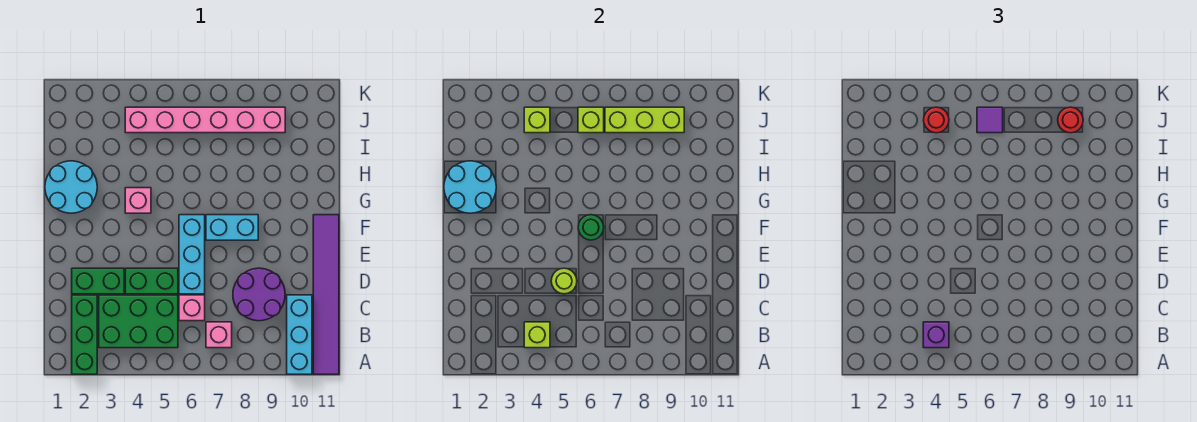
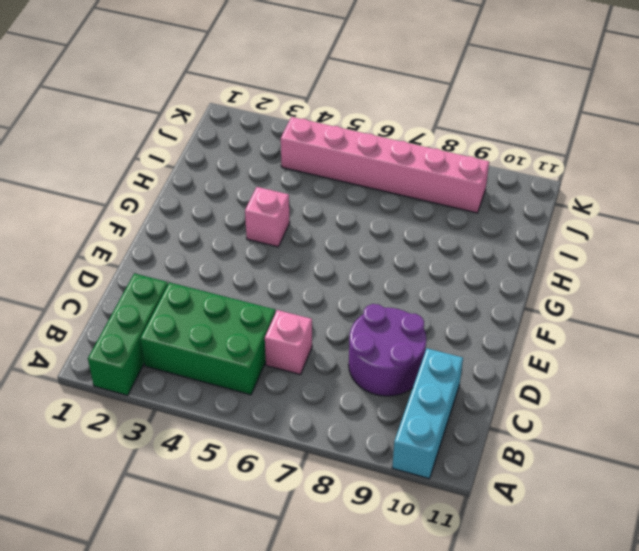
none -> purple tile A11:F11 level 1
none -> pink brick B7 level 1
none -> green brick D2:D3 level 1

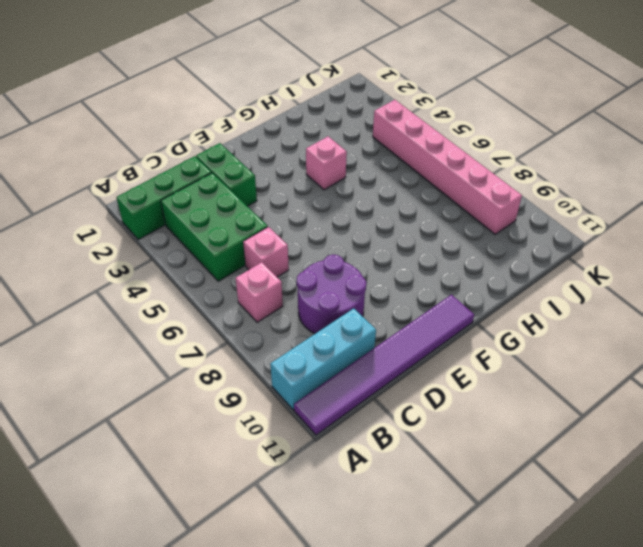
none -> green brick D4:D5 level 1
none -> cyan brick D6:F6 level 1
none -> cyan brick F7:F8 level 1

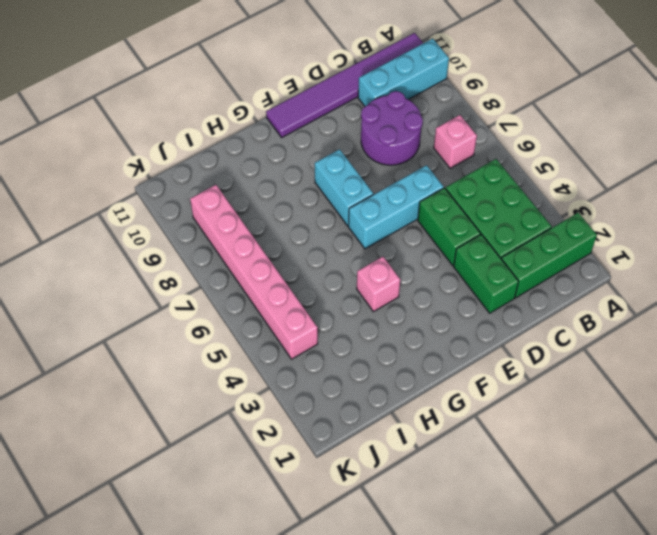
none -> pink brick C6 level 1
none -> cyan round brick G1:H2 level 1
none -> lime brick B4 level 2

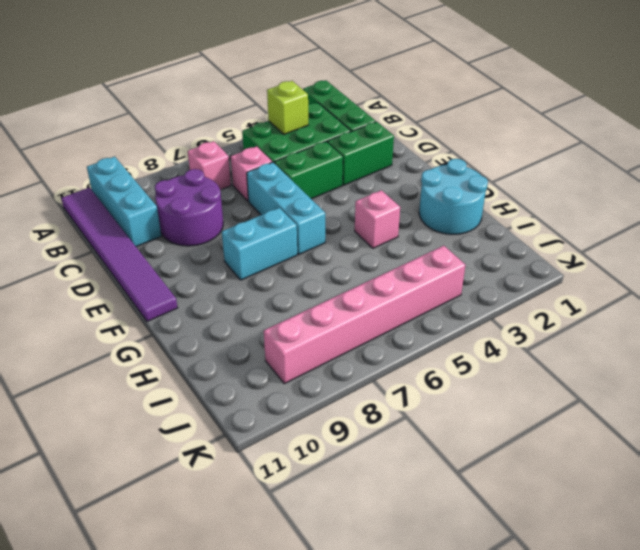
none -> lime round brick D5 level 2
none -> green round brick F6 level 2
none -> cyan round brick G1:H2 level 2

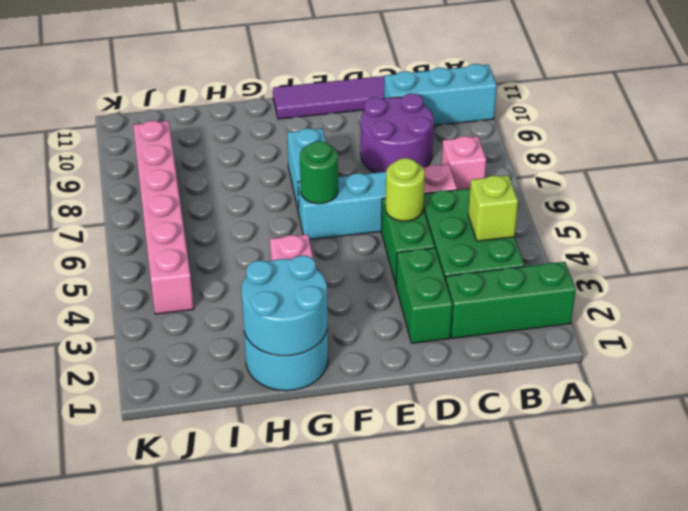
none -> lime brick J4 level 2
none -> lime brick J6 level 2
none -> lime brick J7:J9 level 2

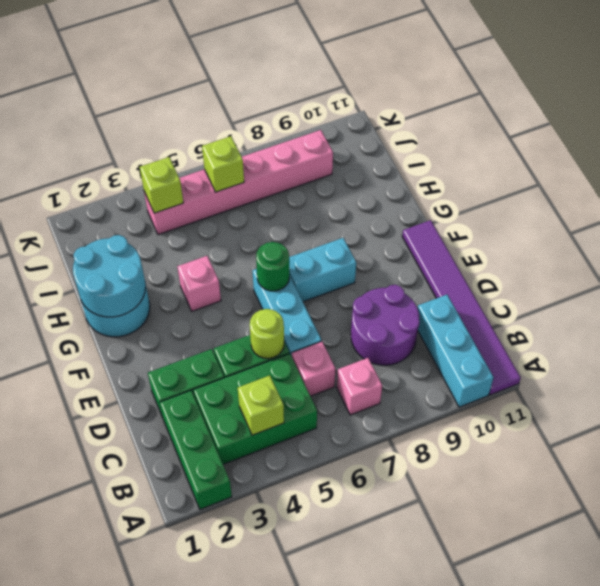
none -> lime brick J7:J9 level 2
none -> purple brick B4 level 3
none -> red round brick J4 level 3

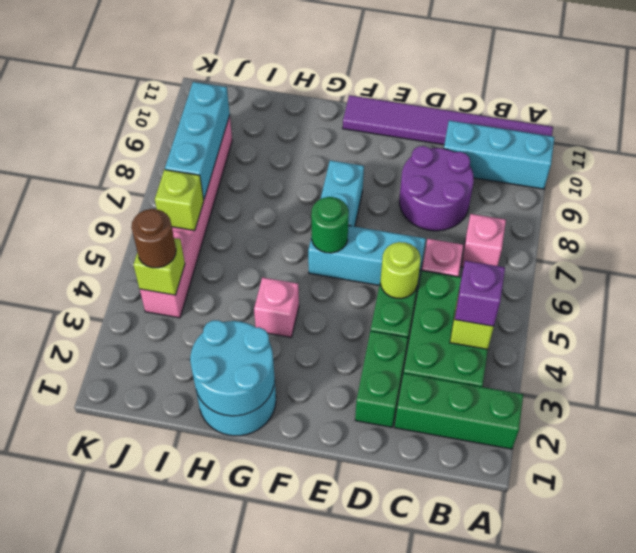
brown round brick J4 level 3 -> red round brick J4 level 3
cyan brick J7:J9 level 2 -> lime brick J7:J9 level 2
none -> purple tile J6 level 3
none -> red round brick J9 level 3

